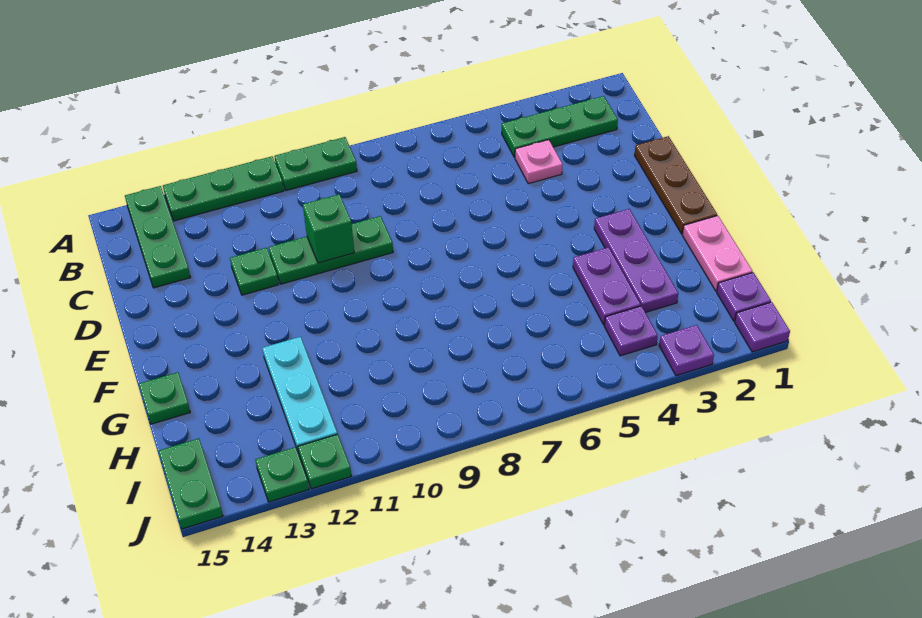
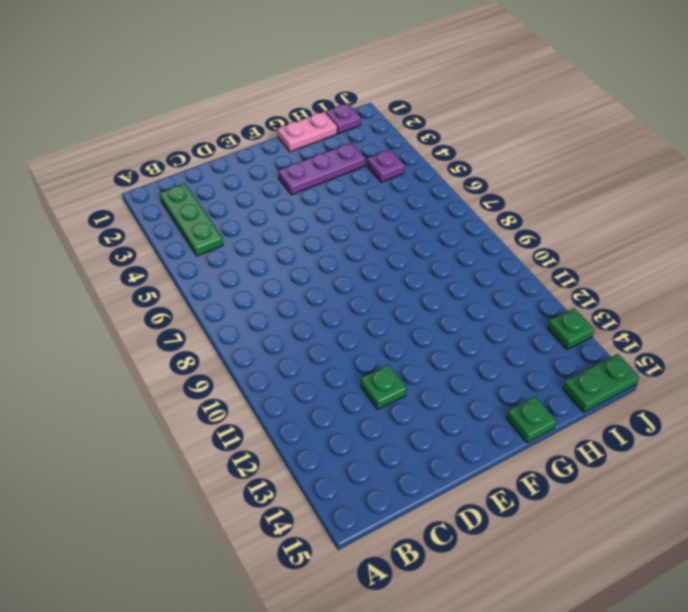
none -> green plate A9:A10 level 1
none -> green plate A11:A13 level 1
none -> green plate A14:C14 level 1

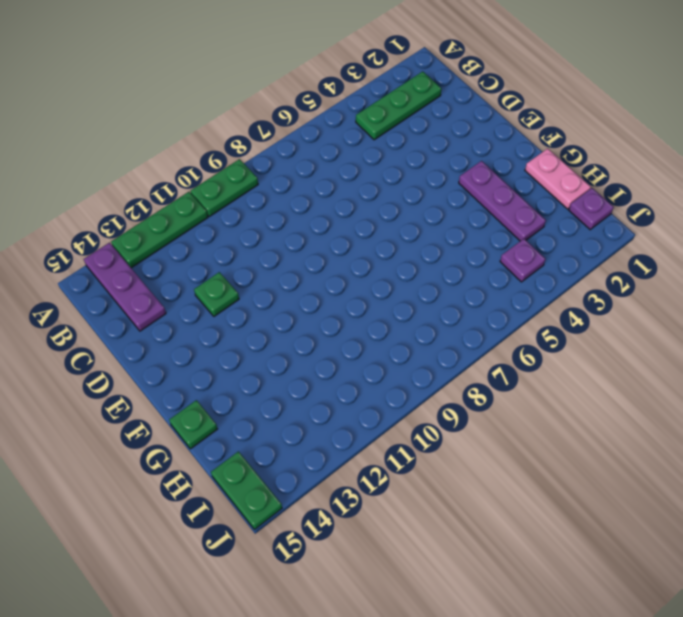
purple plate A14:C14 level 1 -> green plate A14:C14 level 1
none -> pink plate C4 level 1
none -> brown plate D1:F1 level 1
none -> green plate D9:D11 level 1

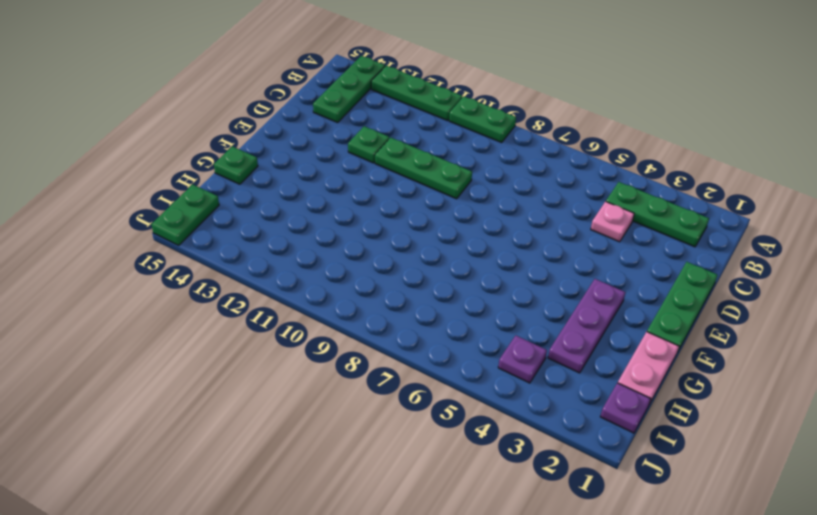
green plate D1:F1 level 1 -> brown plate D1:F1 level 1
none -> purple plate G4:H4 level 1
none -> cyan plate G12:I12 level 1
none -> purple plate J1 level 1

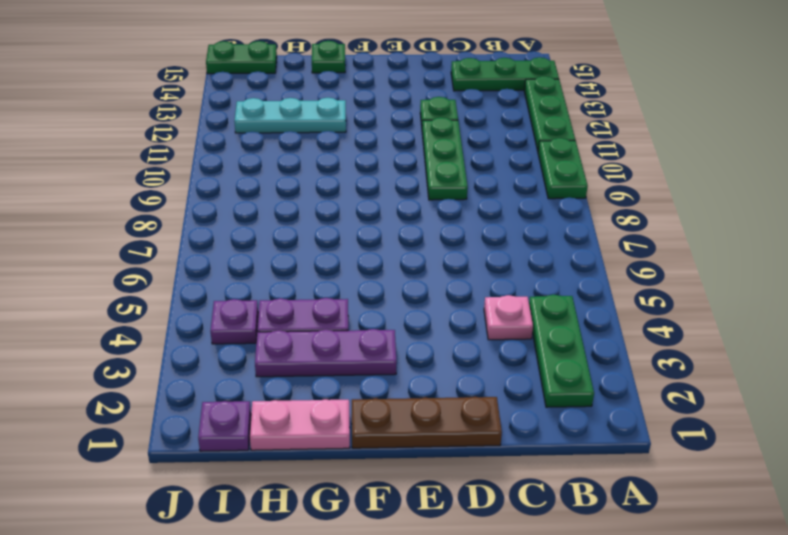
none -> purple plate J1 level 1
none -> purple plate J3 level 1
none -> green plate J12 level 1

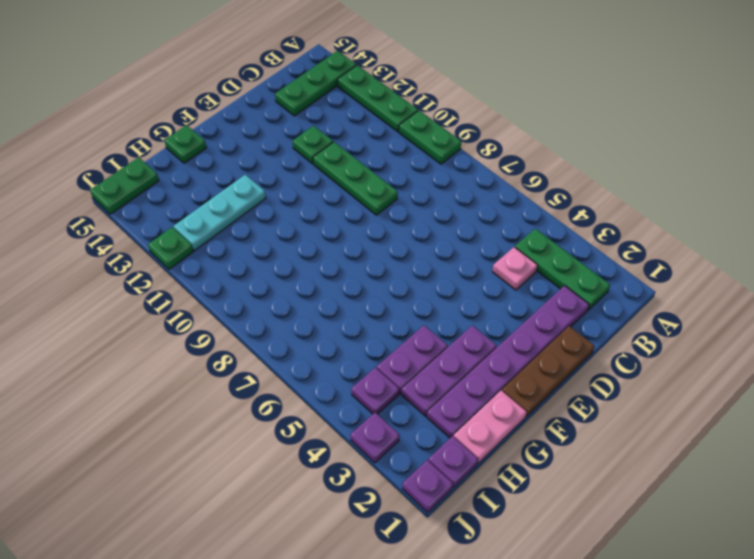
purple plate C2:H2 level 1 -> none
none -> green plate J13 level 1
none -> green brick D10 level 2

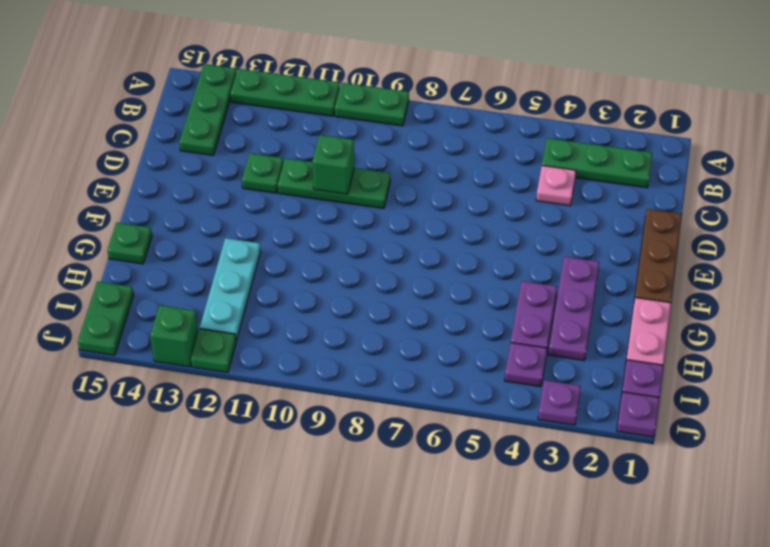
green brick J13 level 1 -> green plate J13 level 1

